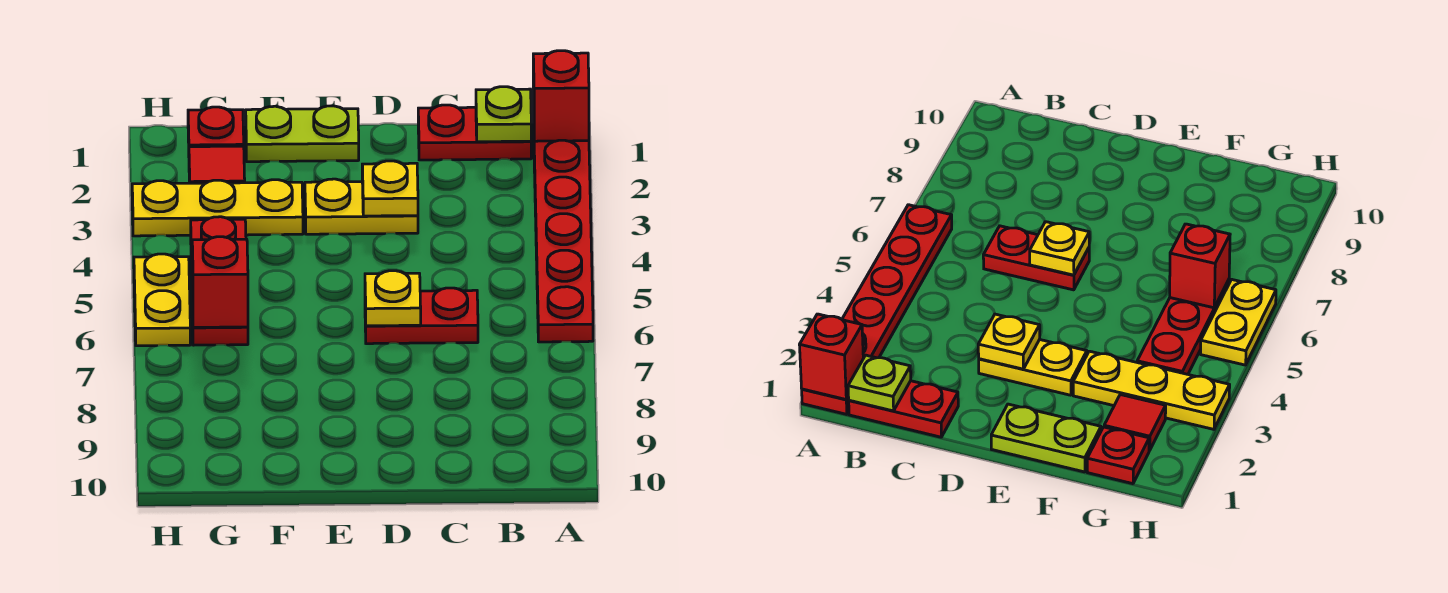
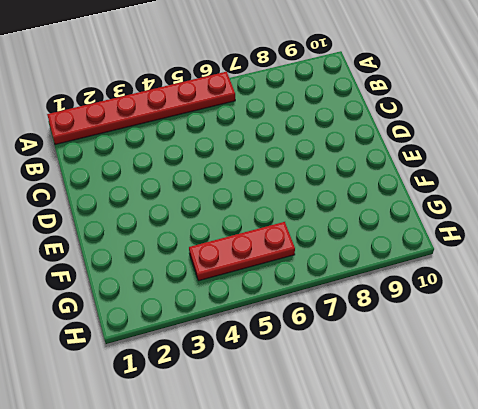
none -> red plate B1:C1 level 1
none -> red plate C6:D6 level 1
none -> yellow plate D3:E3 level 1

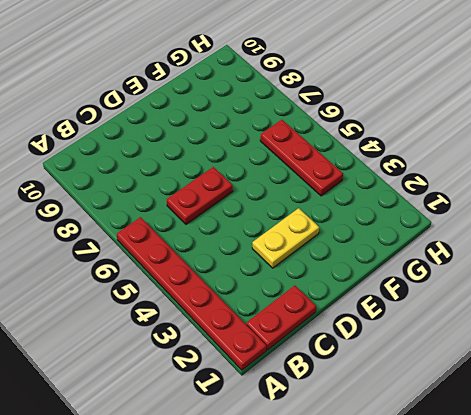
none -> lime plate E1:F1 level 1
none -> yellow plate F3:H3 level 1
none -> red plate G1 level 1

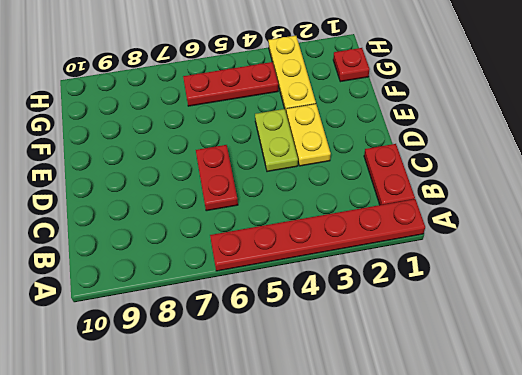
lime plate D4:E4 level 1 -> lime plate E1:F1 level 1
none -> red tile G2 level 1
none -> yellow plate H5:H6 level 1
none -> red brick A1 level 2

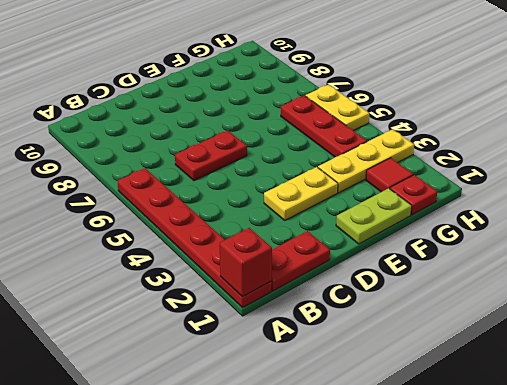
none -> lime plate B1 level 2
none -> yellow plate D3 level 2
none -> yellow plate D6 level 2

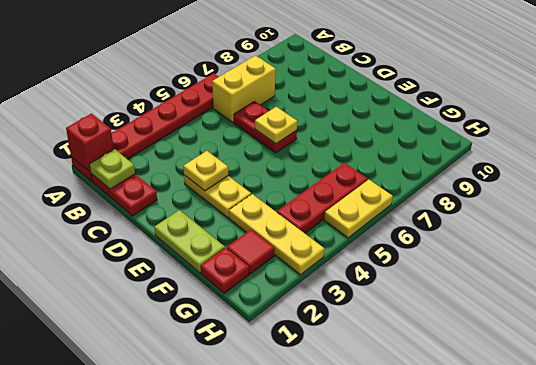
yellow brick B6:B7 level 1 -> none
none -> red brick G6 level 2

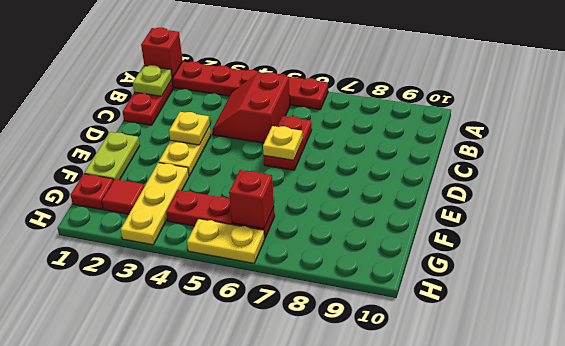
red slope B4:C5 level 1 top 5 -> none

